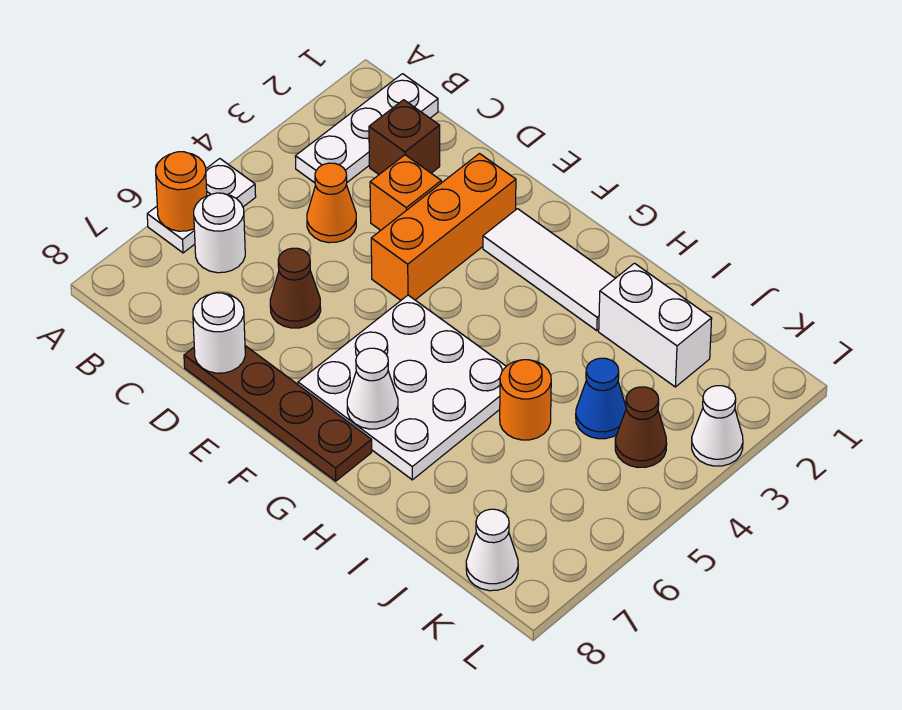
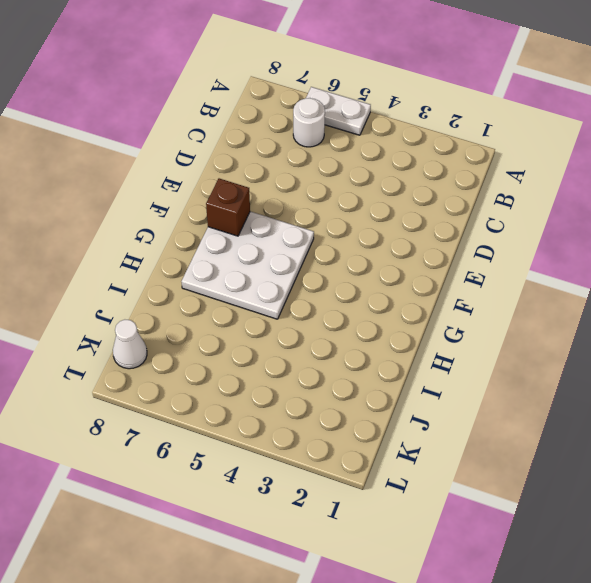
brown brick F7 level 2 -> brown brick C2 level 1
none -> white plate B1:B3 level 1
none -> orange cone C4 level 1
none -> orange brick D3 level 1

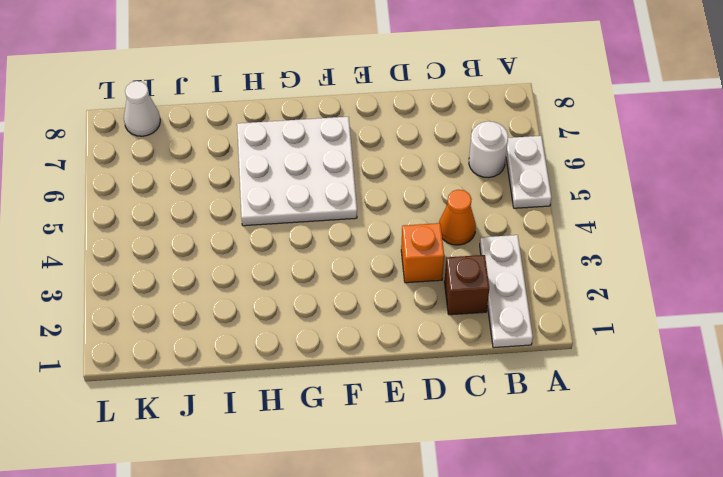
none -> brown cone D6 level 1
none -> brown plate D8:G8 level 1
none -> orange brick E2:E4 level 1

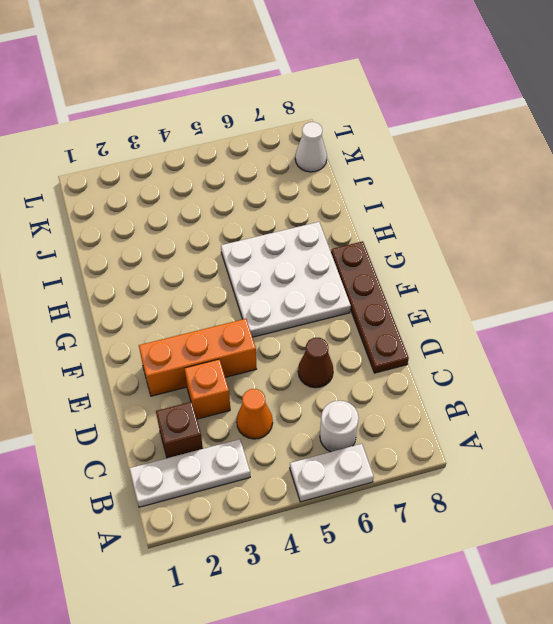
none -> white tile F2:H2 level 1
none -> white brick I2:J2 level 1
none -> orange round brick I5 level 1

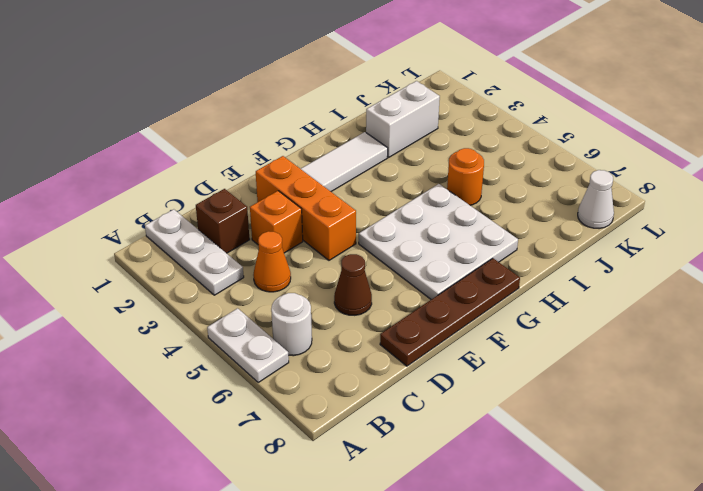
none -> blue cone J4 level 1
none -> brown cone K4 level 1
none -> white cone L3 level 1

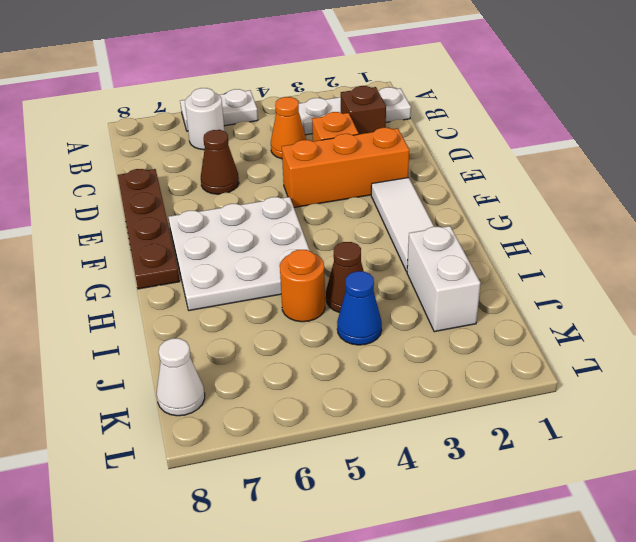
brown cone I4 level 1 -> brown cone K4 level 1
none -> white cone L3 level 1
none -> orange round brick A6 level 2
none -> white round brick D8 level 2

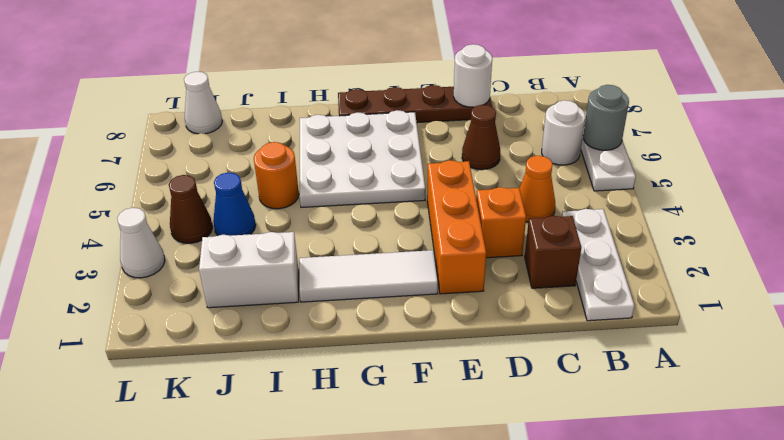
grey round brick A6 level 2 -> orange round brick A6 level 2
none -> white cone G7 level 2

